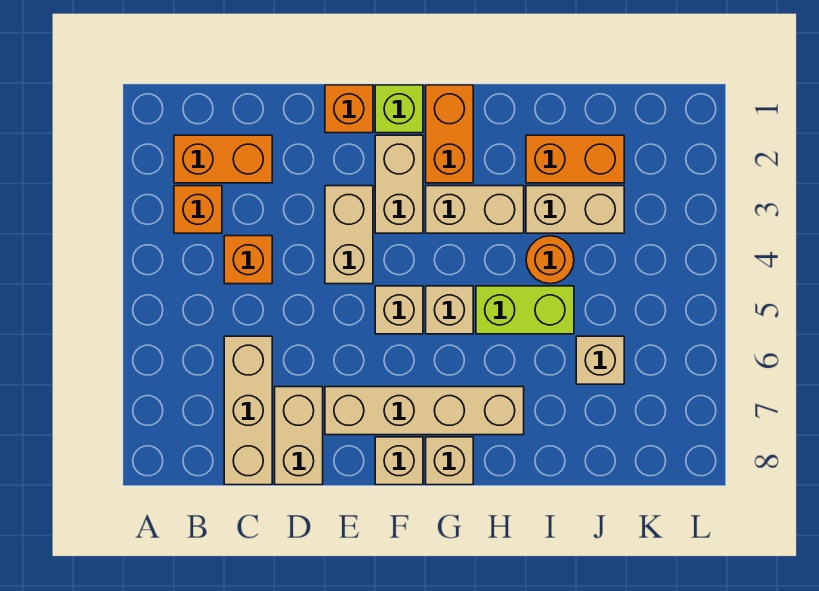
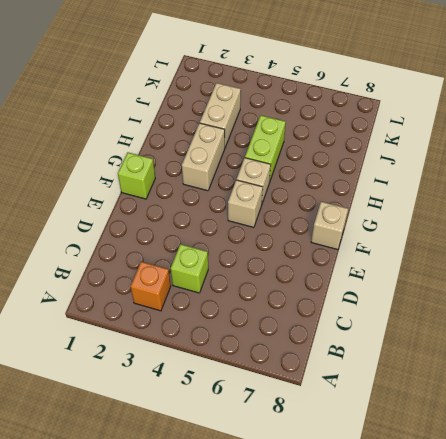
lime brick C4 level 1 -> orange brick C4 level 1
none -> orange brick B2:C2 level 1
none -> tan brick C6:C8 level 1
none -> tan brick D7:D8 level 1

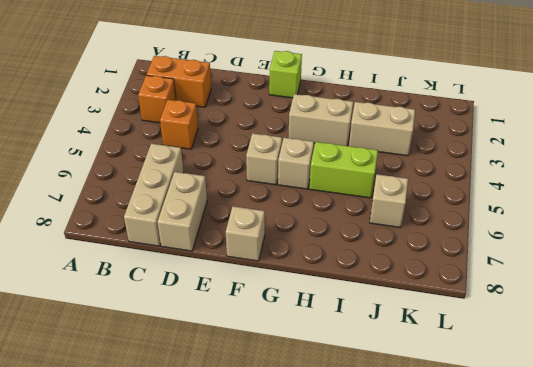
none -> orange brick E1 level 1
none -> tan brick E3:E4 level 1
none -> tan brick E7:H7 level 1

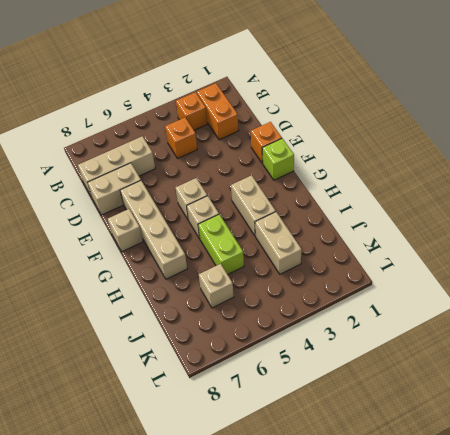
none -> tan brick E3:E4 level 1
none -> tan brick F2:F3 level 1
none -> orange brick G1:G2 level 1

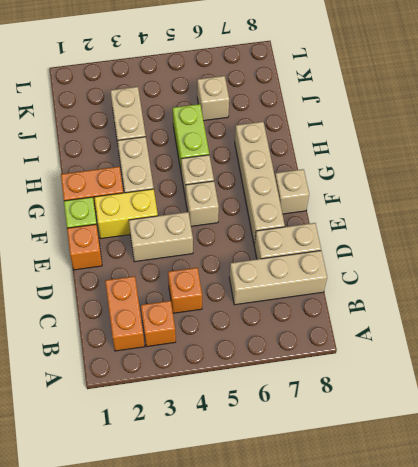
yellow brick F2:F3 level 1 -> tan brick F2:F3 level 1
none -> tan brick G8 level 1
none -> orange brick I2:J2 level 1
none -> orange round brick I4 level 1

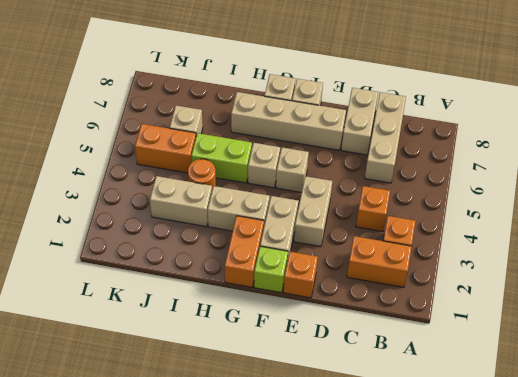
orange brick J5:K5 level 1 -> orange brick I2:J2 level 1

